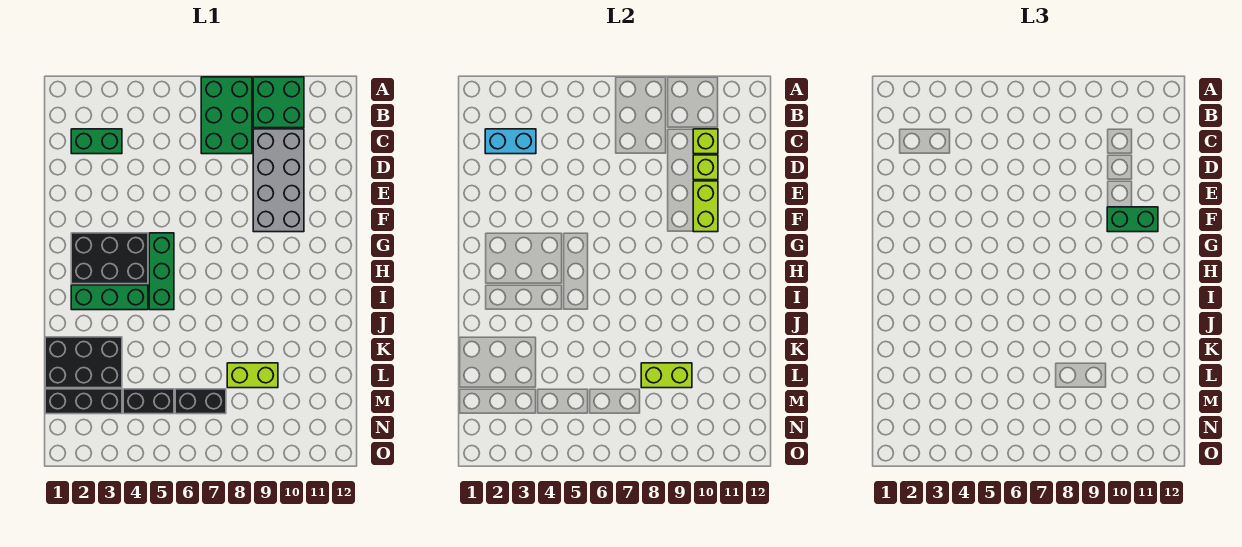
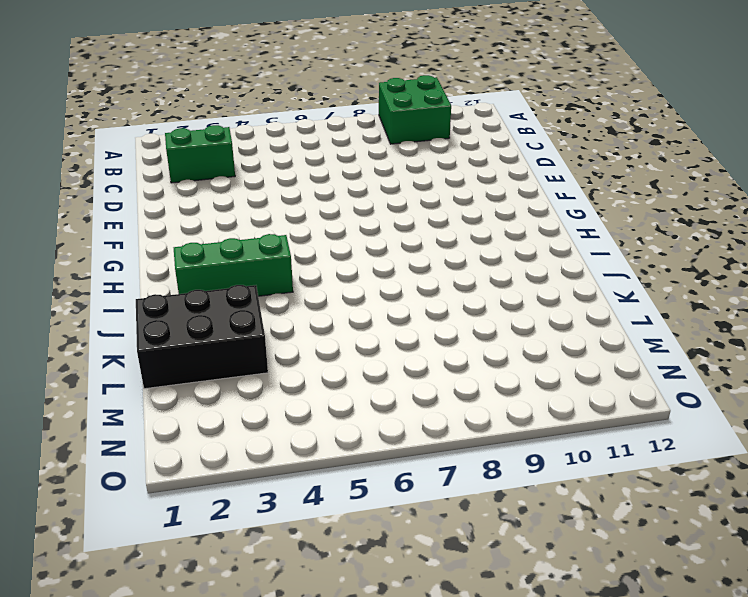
none -> green brick A7:C8 level 1
none -> grey brick C9:F10 level 1
none -> black brick G2:H4 level 1

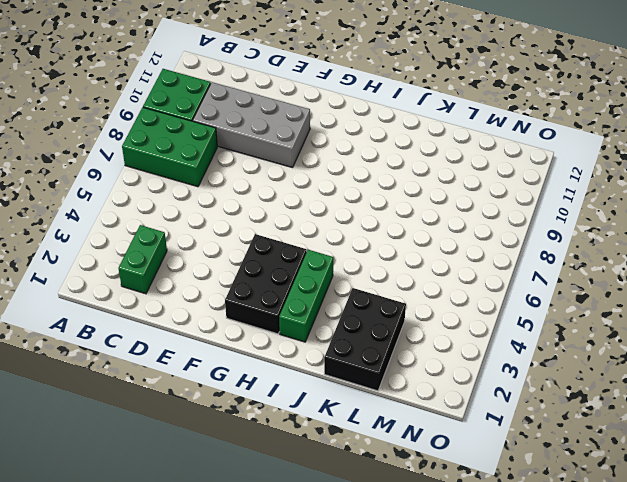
none -> green brick G5:I5 level 1
none -> lime brick L8:L9 level 1
none -> black brick M1:M3 level 1

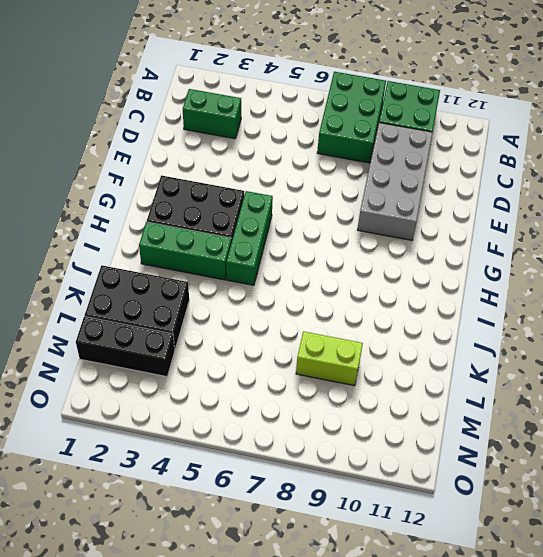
none -> black brick M4:M5 level 1
none -> black brick M6:M7 level 1
none -> cyan brick C2:C3 level 2

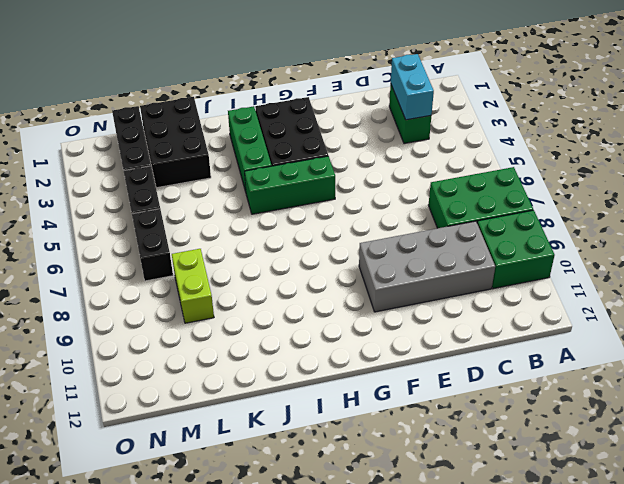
none -> lime brick C10 level 2
none -> lime brick D10 level 2
none -> lime brick E10:F10 level 2

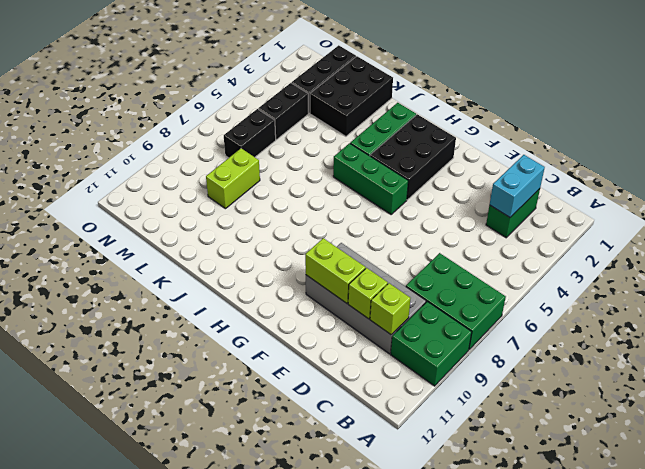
none -> lime brick L8:L9 level 2
none -> green brick F10:F11 level 3

